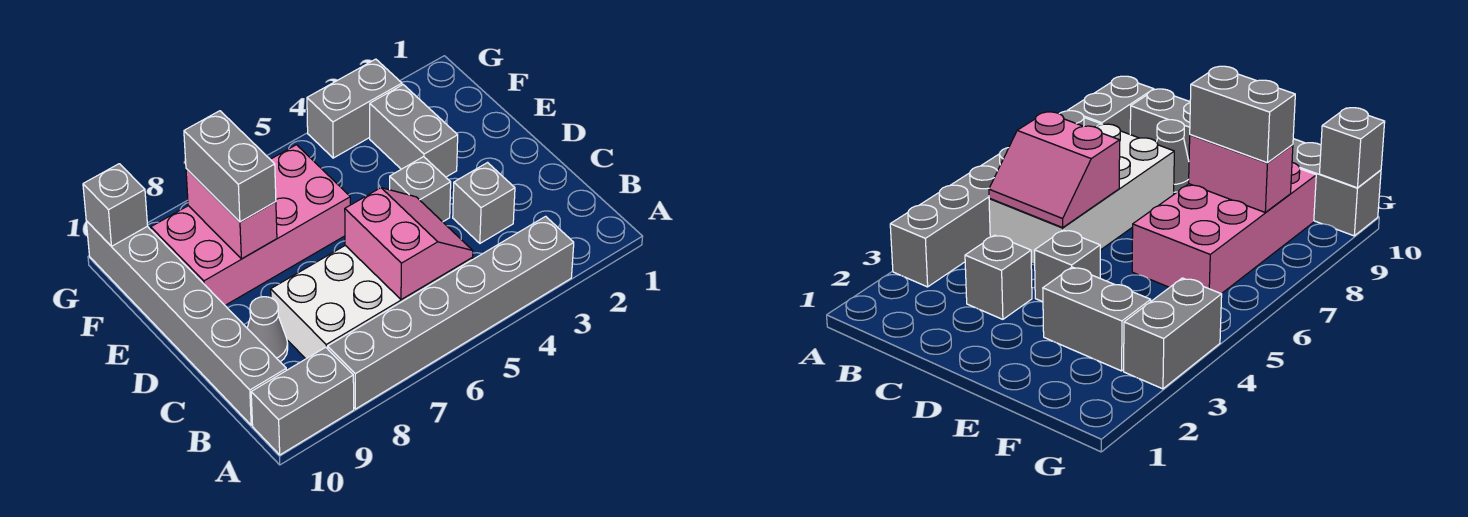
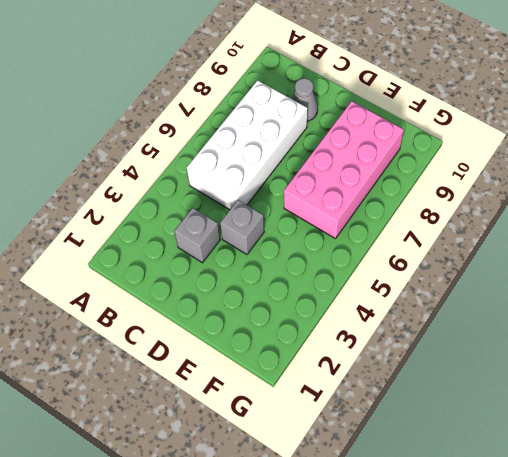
none -> grey brick A3:A8 level 1
none -> grey brick A9:A10 level 1
none -> grey brick B10:G10 level 1

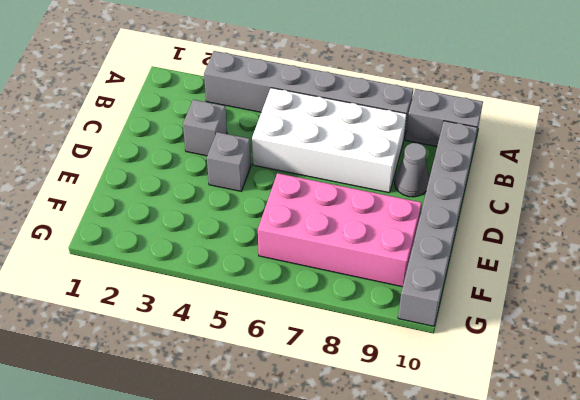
none -> grey brick E3:F3 level 1
none -> grey brick G3:G4 level 1
none -> pink slope B5:C6 level 2 top 6

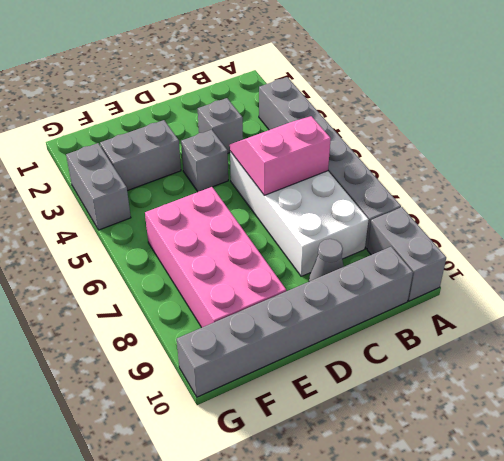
none -> pink brick E8:F8 level 2
none -> grey brick G10 level 2
none -> grey brick E8:F8 level 3

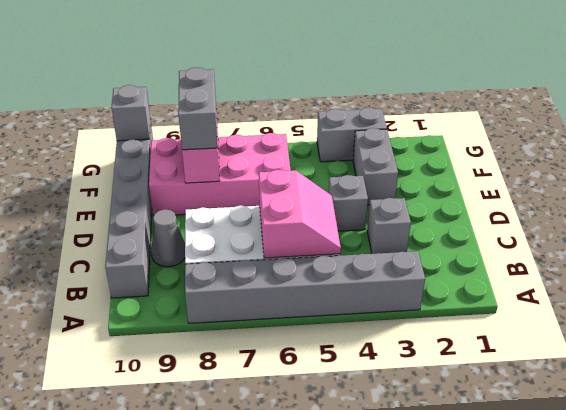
none -> grey brick A9:A10 level 1

